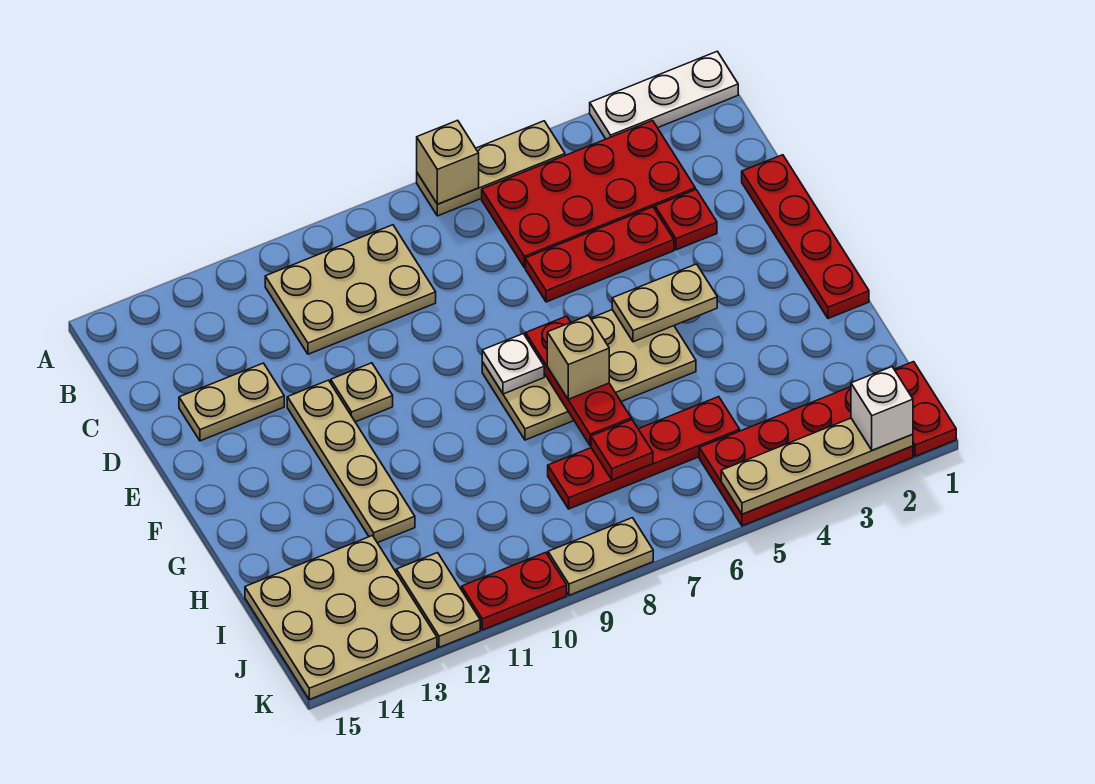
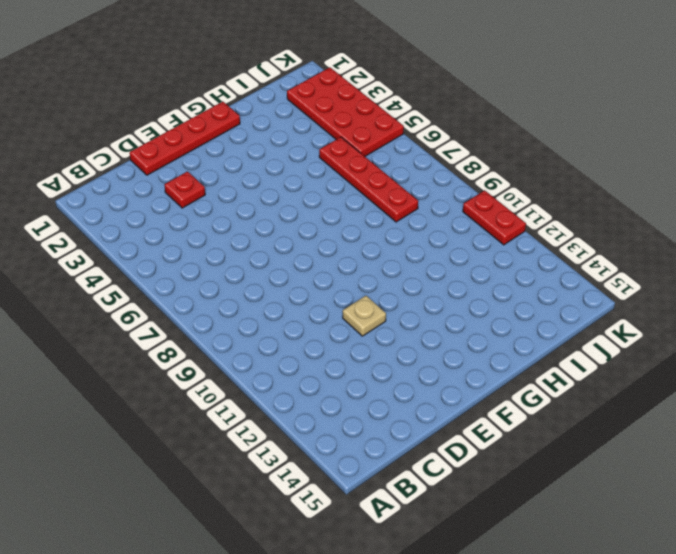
none -> white plate A1:A3 level 1
none -> tan plate A5:A7 level 1
none -> red plate B3:C6 level 1

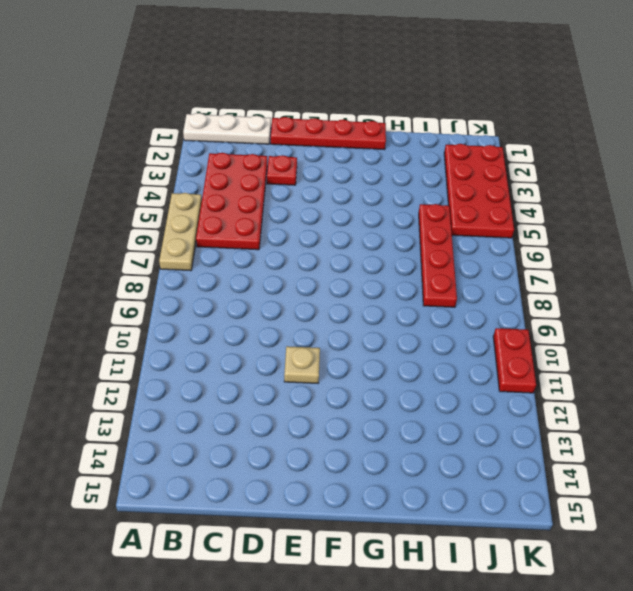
white plate A1:C1 level 1 -> white plate A1:A3 level 1
none -> tan plate B9:C11 level 1
none -> red plate D4:D6 level 1
none -> tan plate D13:D14 level 1

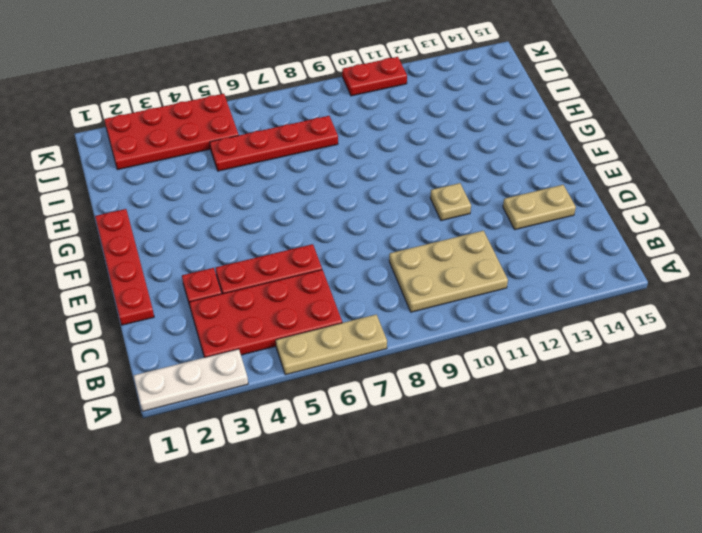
none -> tan plate E12:H12 level 1
none -> tan plate F5:G8 level 1
none -> tan plate I13:K15 level 1

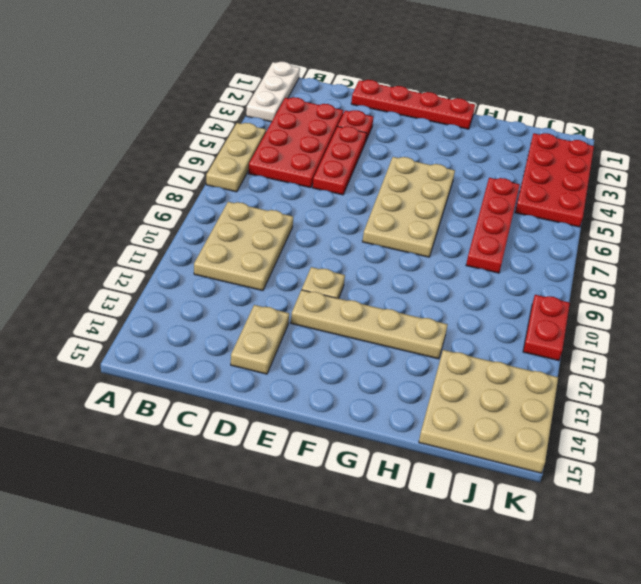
none -> red plate J1:K1 level 1
none -> tan plate J12:K12 level 1
none -> tan plate K8:K9 level 1

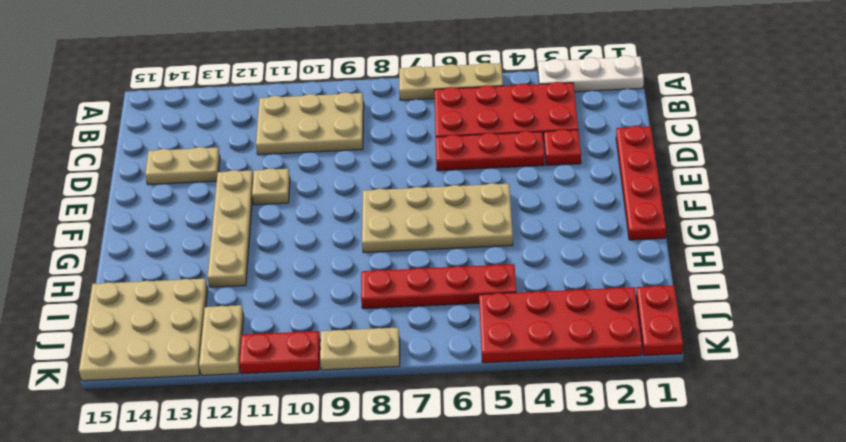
none -> tan brick A7 level 2
none -> tan plate F4:F5 level 2
none -> red plate F7:H7 level 2

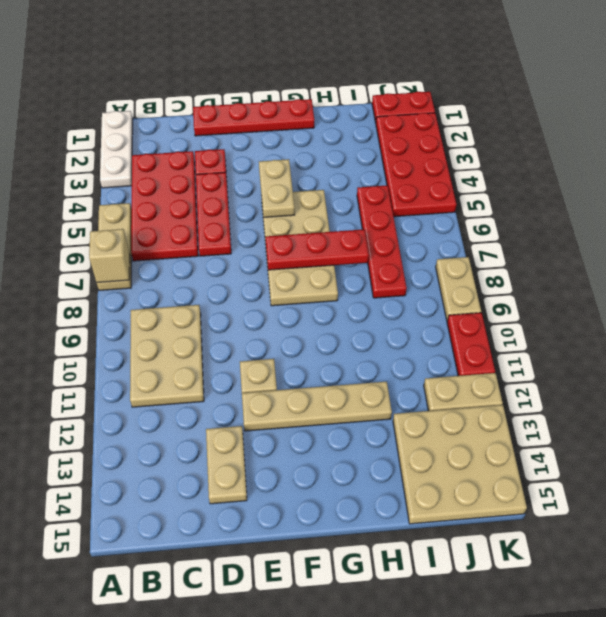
none -> white plate F8 level 2
none -> red plate I7 level 2
none -> tan plate K2:K5 level 2

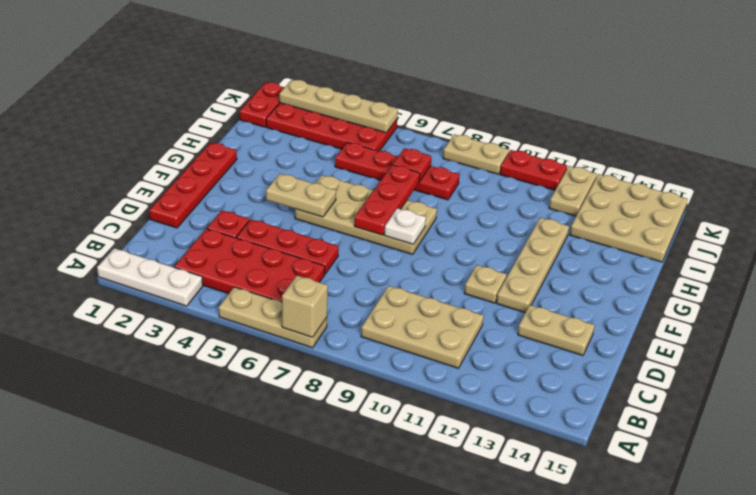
none -> tan brick G7 level 3
none -> white brick K2 level 3

